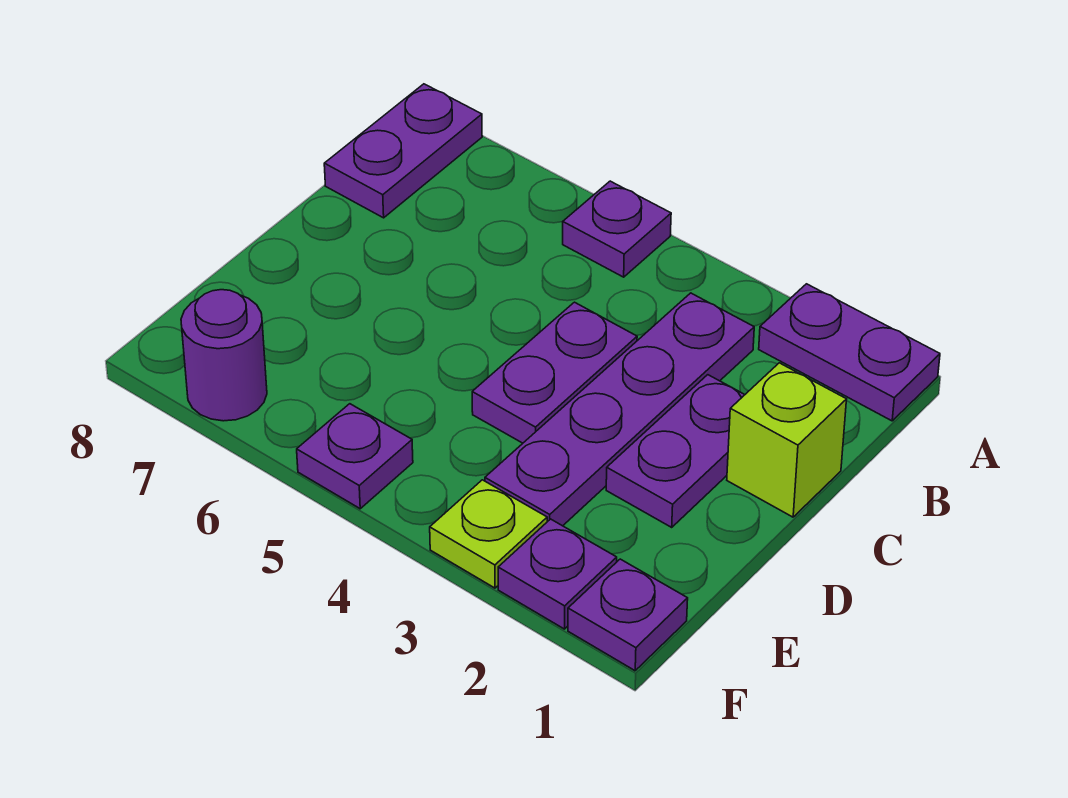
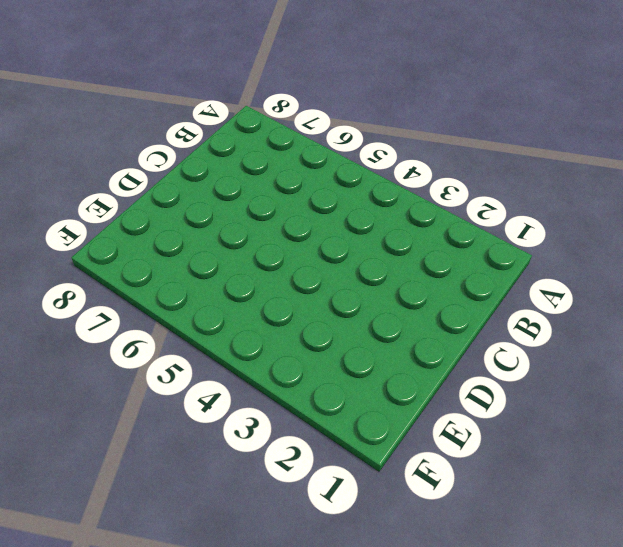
none -> purple plate A1:A2 level 1
none -> purple plate A5 level 1
none -> purple plate A8:B8 level 1

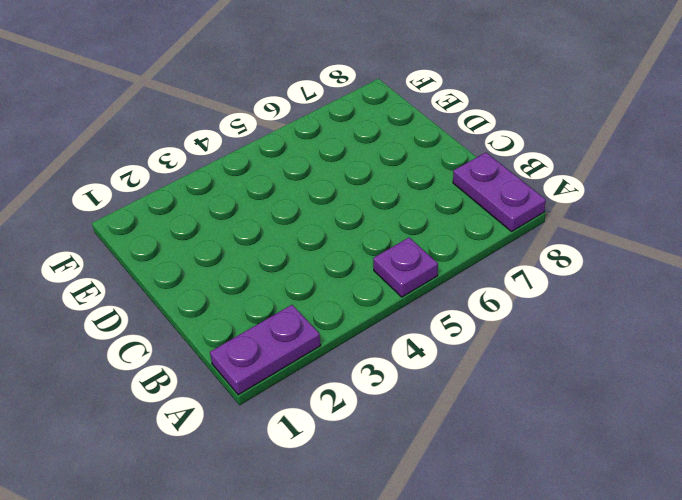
none -> purple plate B3:E3 level 1
none -> lime brick C1 level 1
none -> purple plate C2:D2 level 1

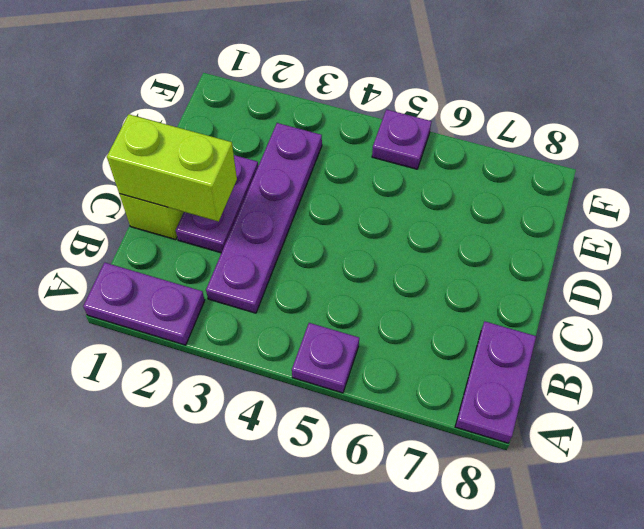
lime brick C1:C2 level 2 -> none
none -> purple plate C4:D4 level 1
none -> purple plate F1 level 1
none -> purple plate F2 level 1

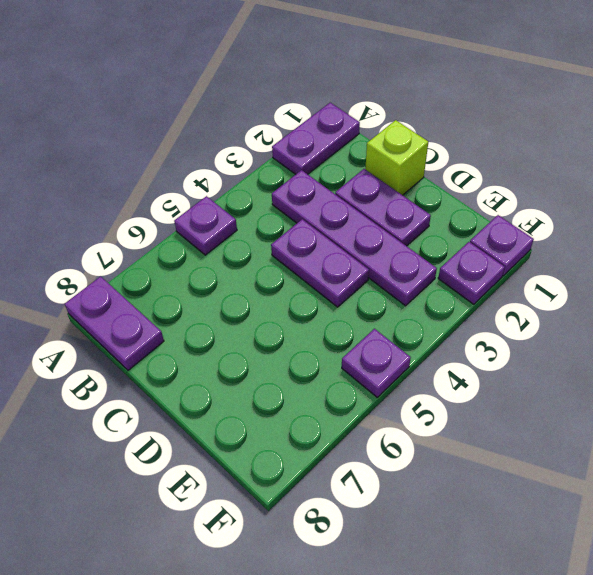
none -> lime plate F3 level 1
none -> purple round brick F7 level 1

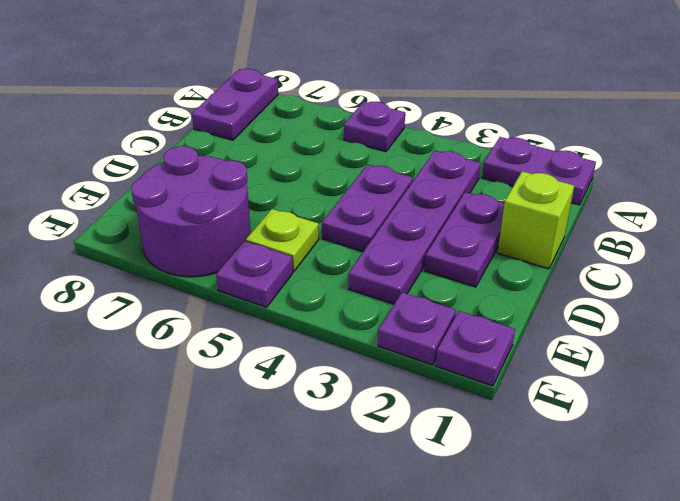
lime plate E5 level 1 -> lime plate F3 level 1
purple round brick E6:F7 level 1 -> purple round brick F7 level 1

